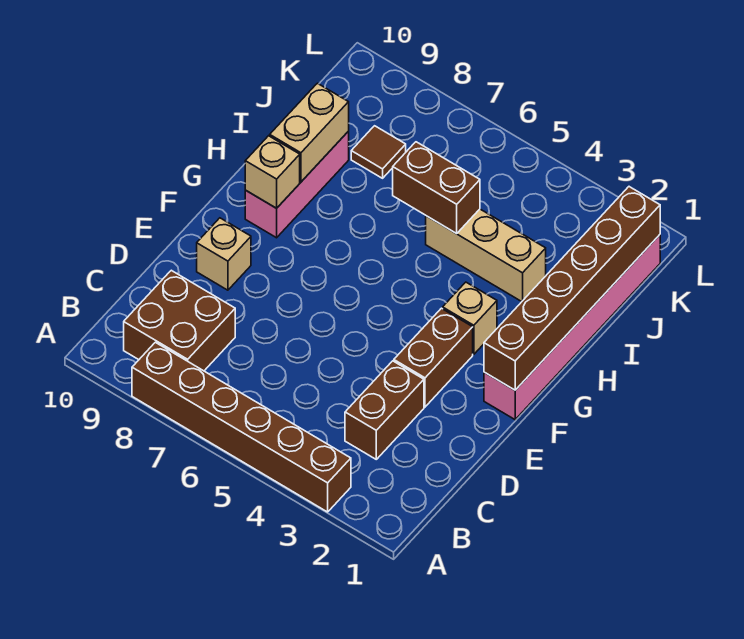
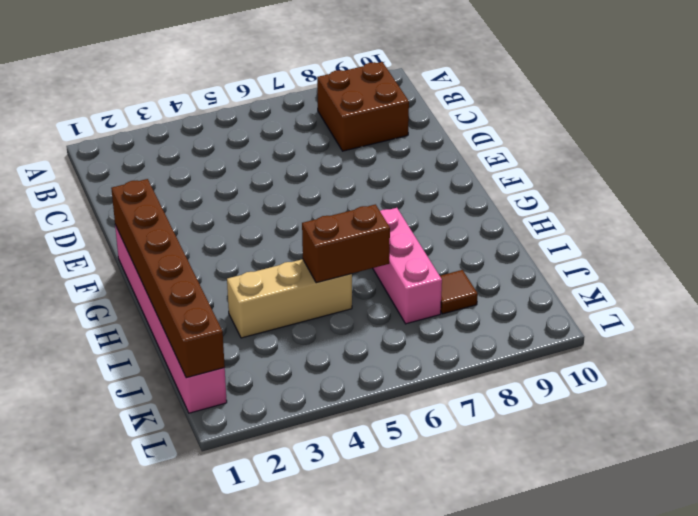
pink brick H7:J7 level 1 -> pink brick G9:I9 level 1
none -> brown brick A3:A8 level 1
none -> brown brick C3:D3 level 1
none -> brown brick E3:F3 level 1

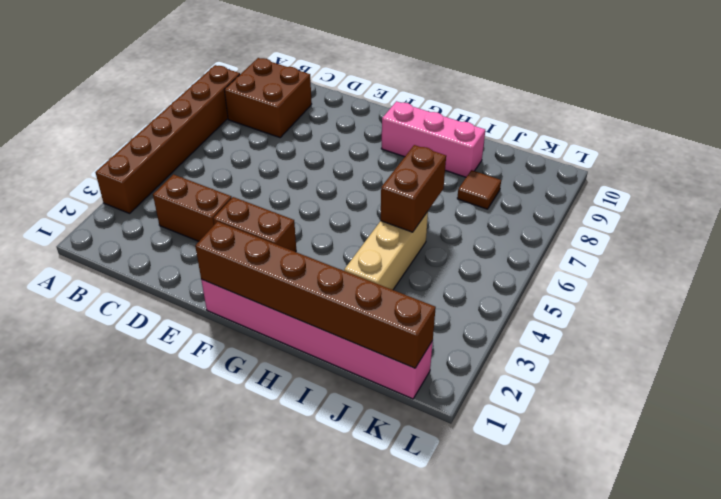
none -> tan brick E9 level 1
none -> tan brick G3 level 1
none -> tan brick G9 level 2

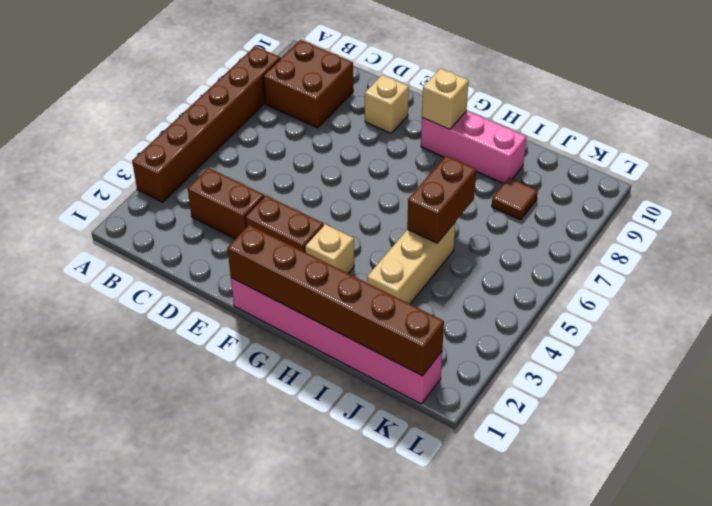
none -> tan brick H9:I9 level 2

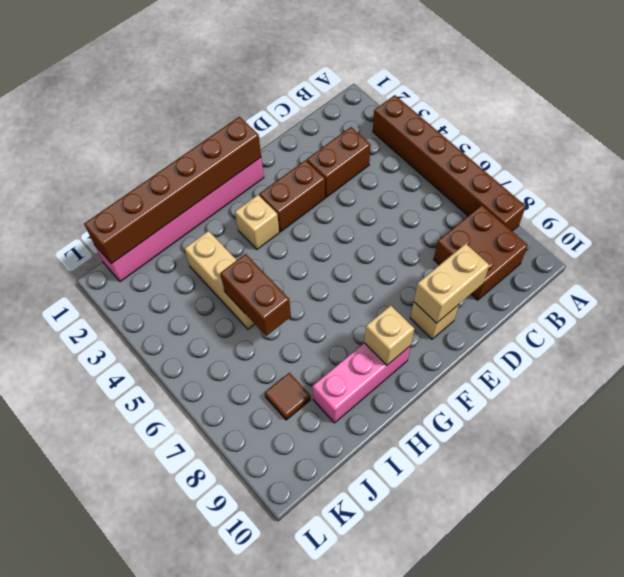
tan brick D9:E9 level 2 -> tan brick H9:I9 level 2

